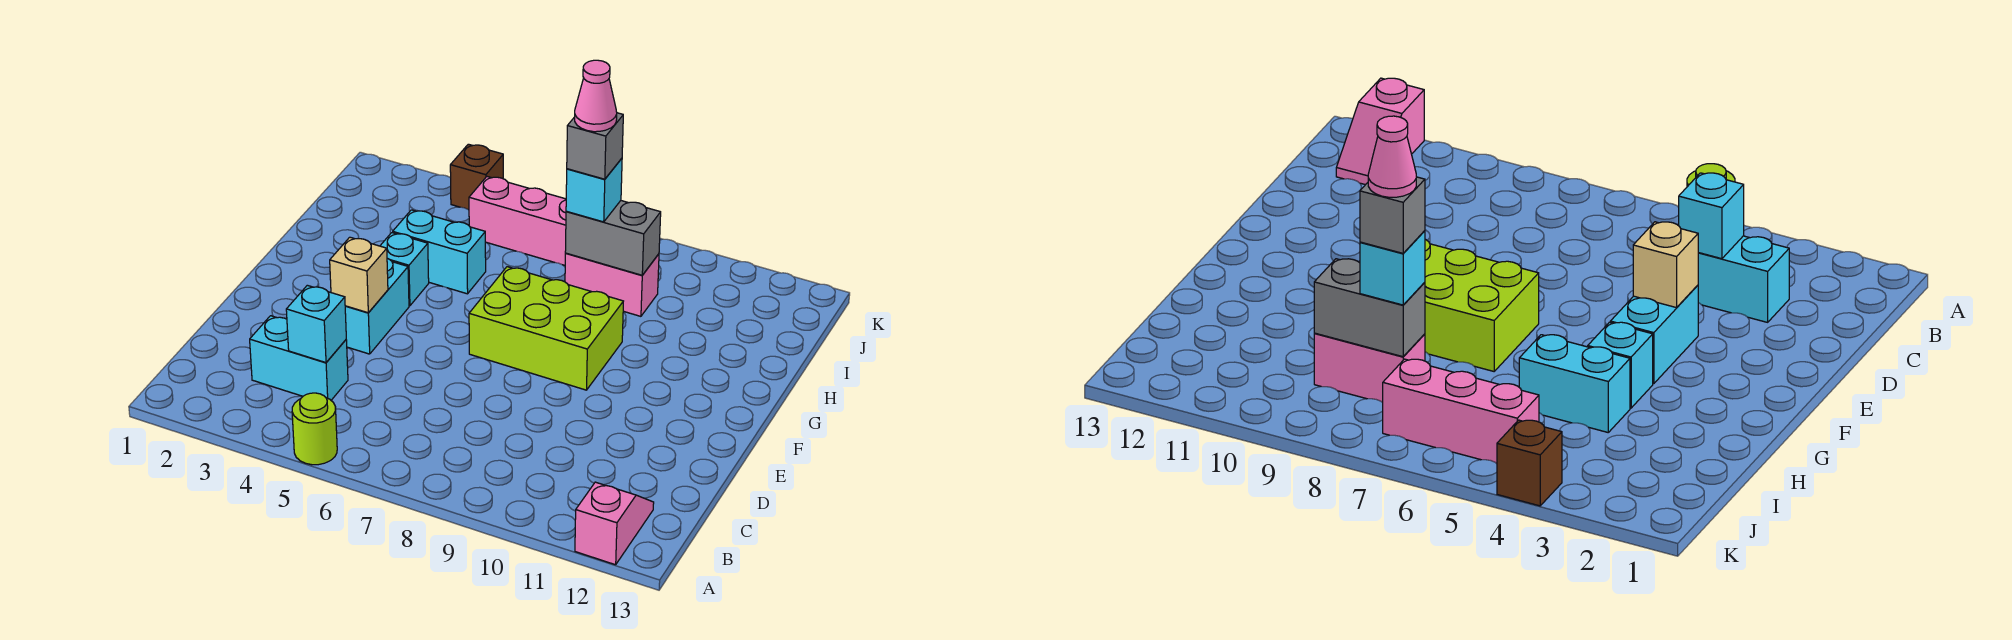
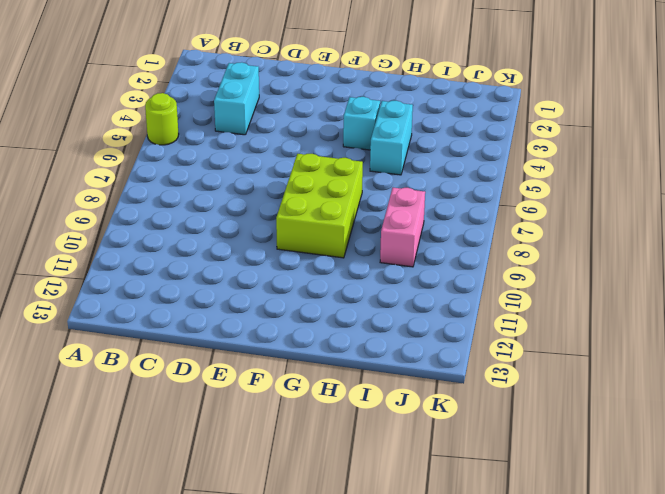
none -> pink slope A12:B12 level 1 top A
none -> cyan brick E4:F4 level 1
none -> pink brick J5:J7 level 1

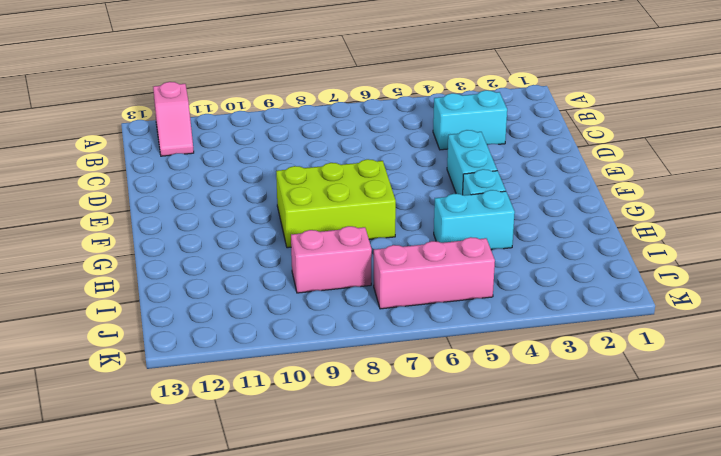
none -> lime round brick A5 level 1
none -> brown brick K4 level 1
none -> cyan brick C4 level 2

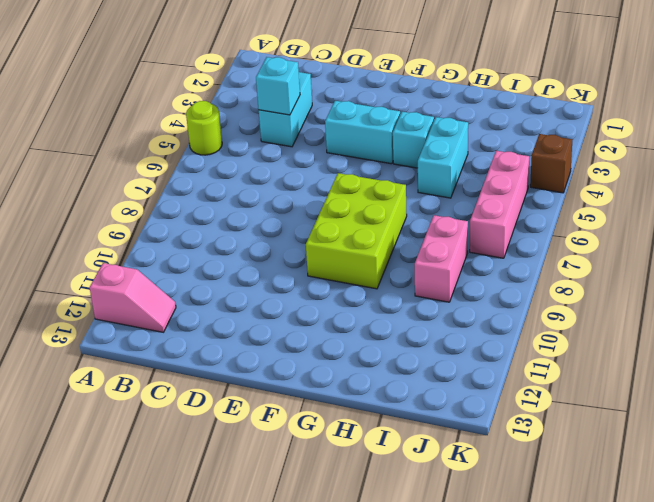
none -> tan brick E4 level 2
none -> grey brick I8:I9 level 2
none -> cyan brick I8 level 3

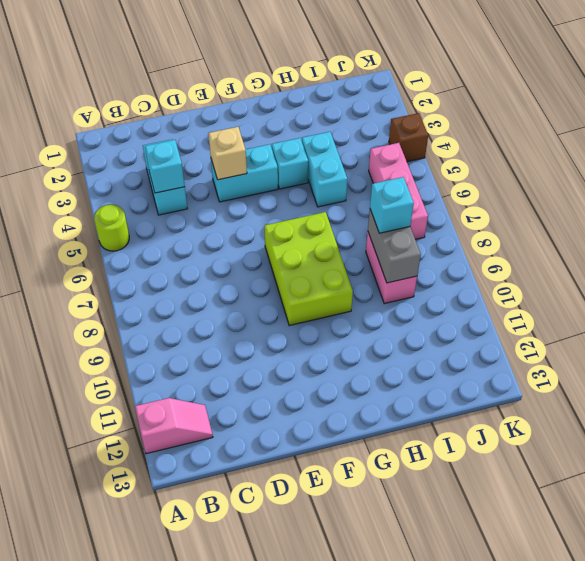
none -> grey brick I8 level 4
none -> pink cone I8 level 5

